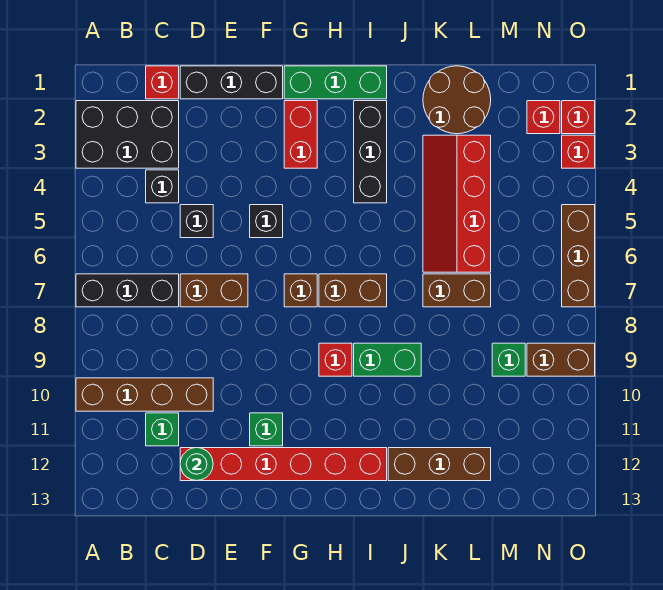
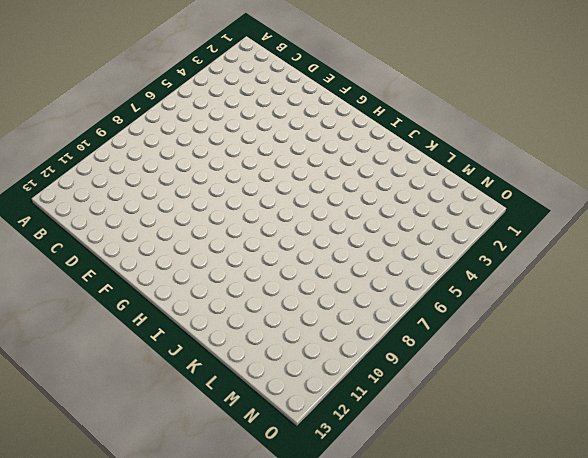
none -> black brick A2:C3 level 1
none -> black brick A7:C7 level 1
none -> brown brick A10:D10 level 1
none -> red brick C1 level 1

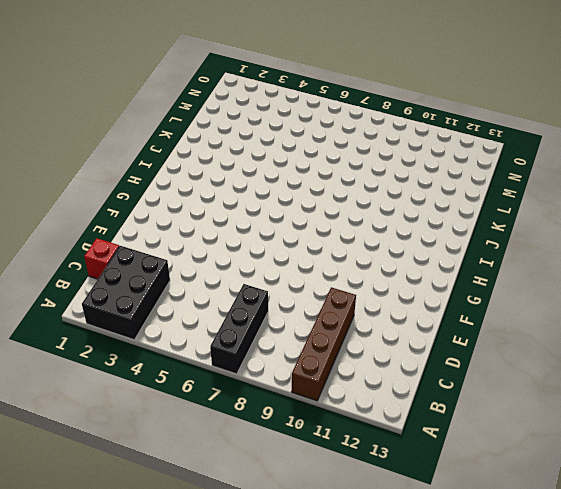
none -> black brick C4 level 1
none -> green brick C11 level 1
none -> black brick D1:F1 level 1
none -> black brick D5 level 1

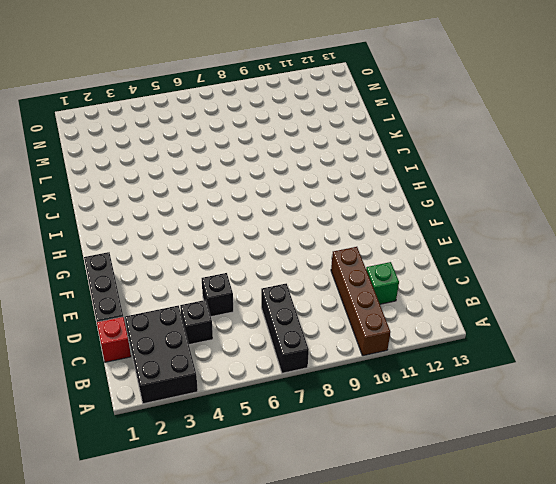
none -> brown brick D7:E7 level 1
none -> red brick D12:I12 level 1
none -> black brick F5 level 1
none -> green brick F11 level 1

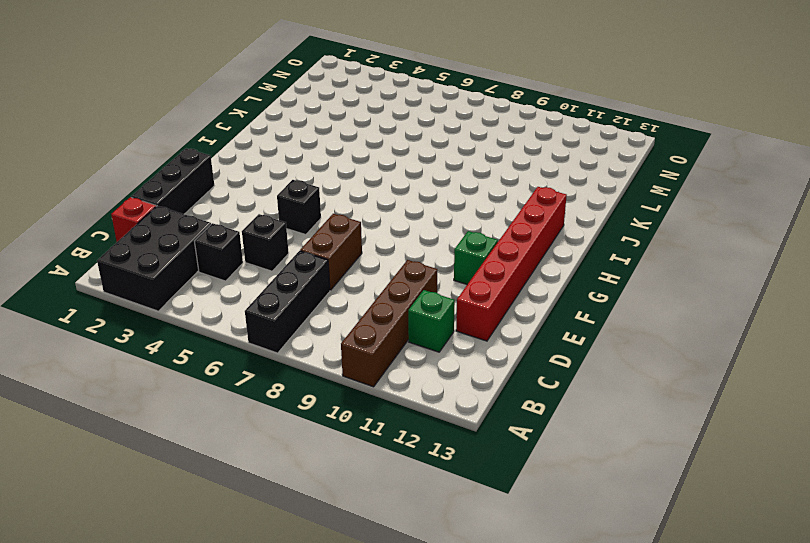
none -> green brick G1:I1 level 1
none -> red brick G2:G3 level 1
none -> brown brick G7 level 1
none -> brown brick H7:I7 level 1

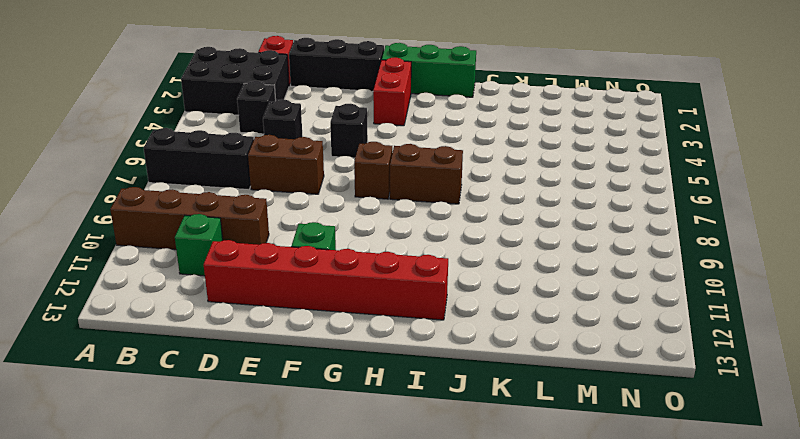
none -> red brick H9 level 1
none -> black brick I2:I4 level 1
none -> green brick I9:J9 level 1
none -> brown brick J12:L12 level 1

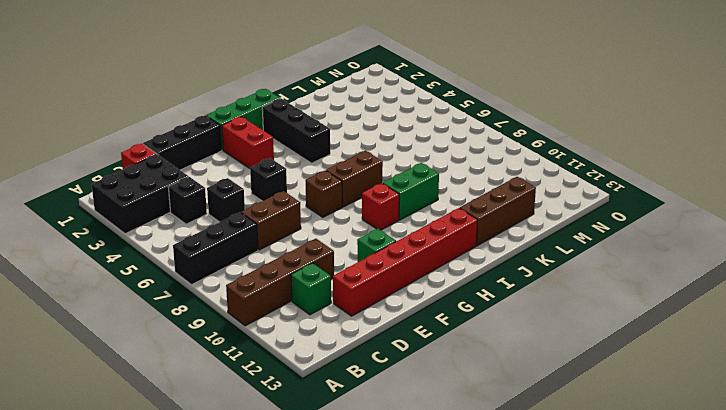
none -> brown round brick K1:L2 level 1
none -> red slope K3:L6 level 1 top L
none -> brown brick K7:L7 level 1
none -> green brick M9 level 1

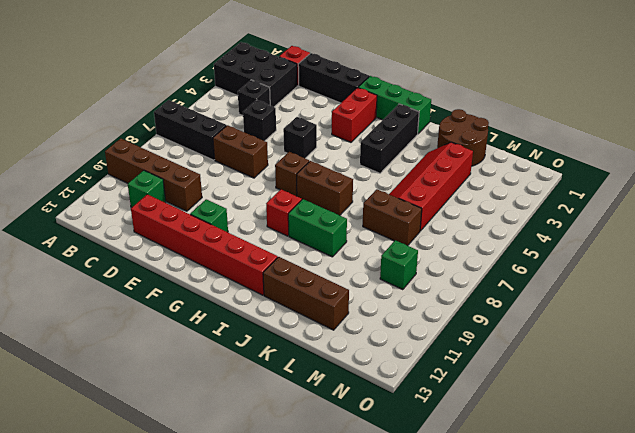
none -> red brick N2 level 1
none -> brown brick N9:O9 level 1
none -> red brick O2 level 1
none -> red brick O3 level 1

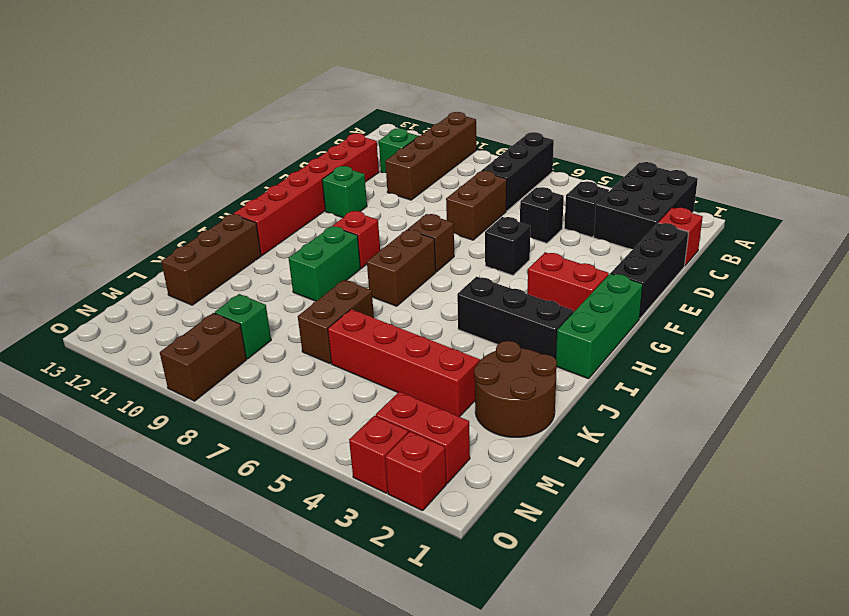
red brick N2:N3 level 1 -> red brick N2 level 1
none -> brown brick O5:O7 level 1
none -> green round brick D12 level 2

